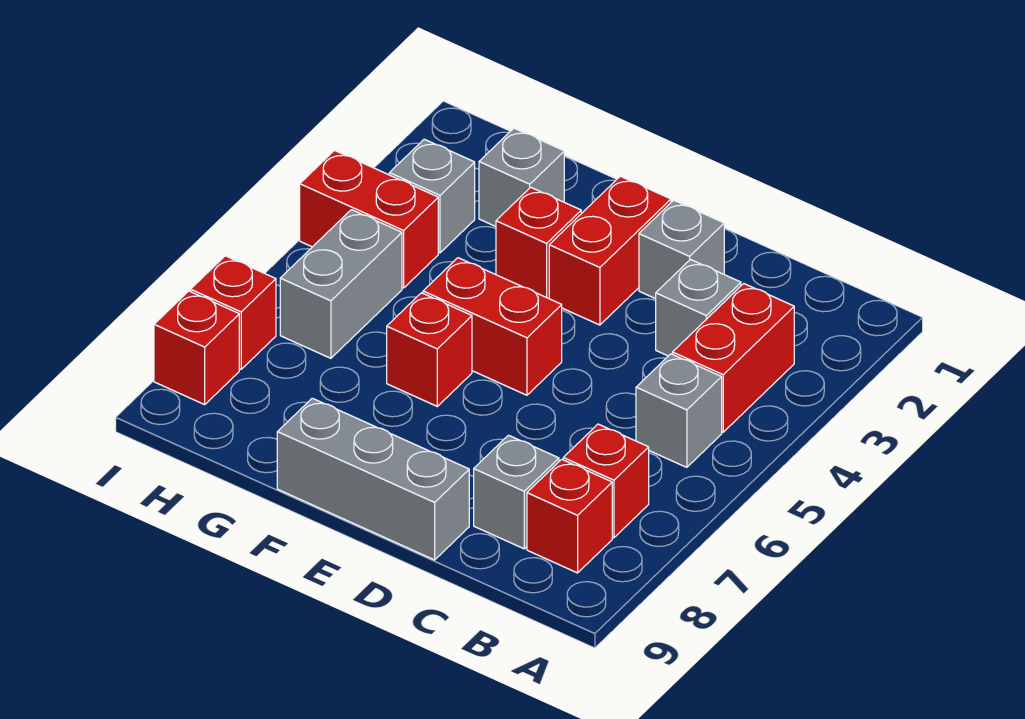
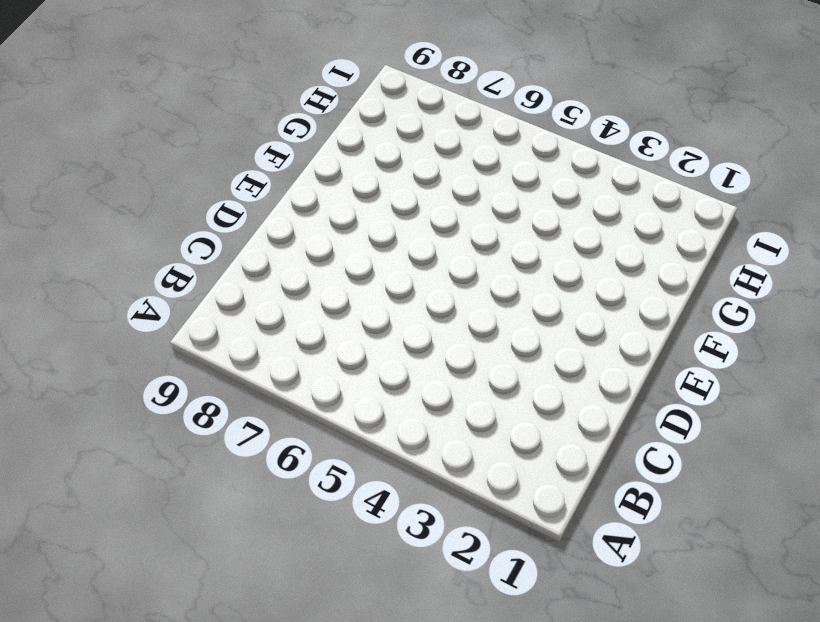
none -> red brick B3:B4 level 1
none -> grey brick B5 level 1
none -> red brick B7 level 1

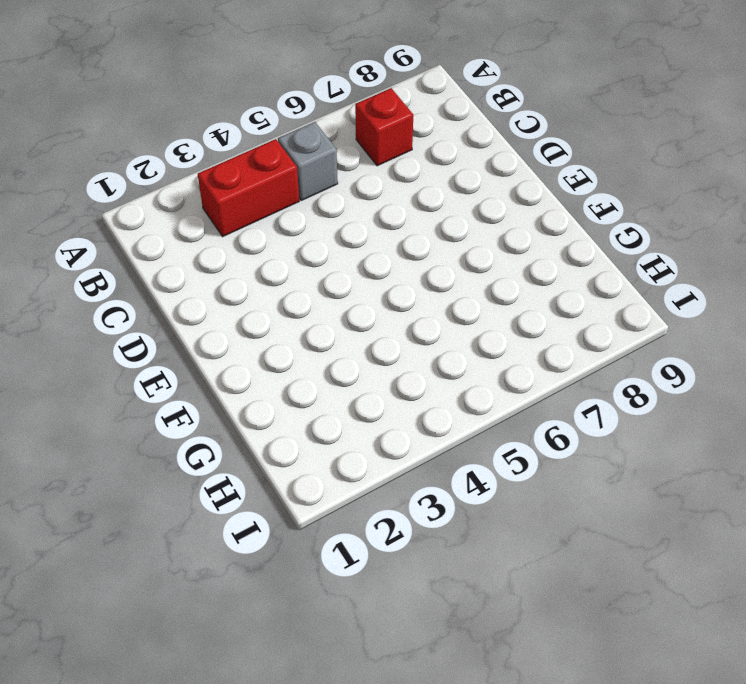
none -> red brick B8 level 1
none -> grey brick C3 level 1
none -> grey brick C8 level 1

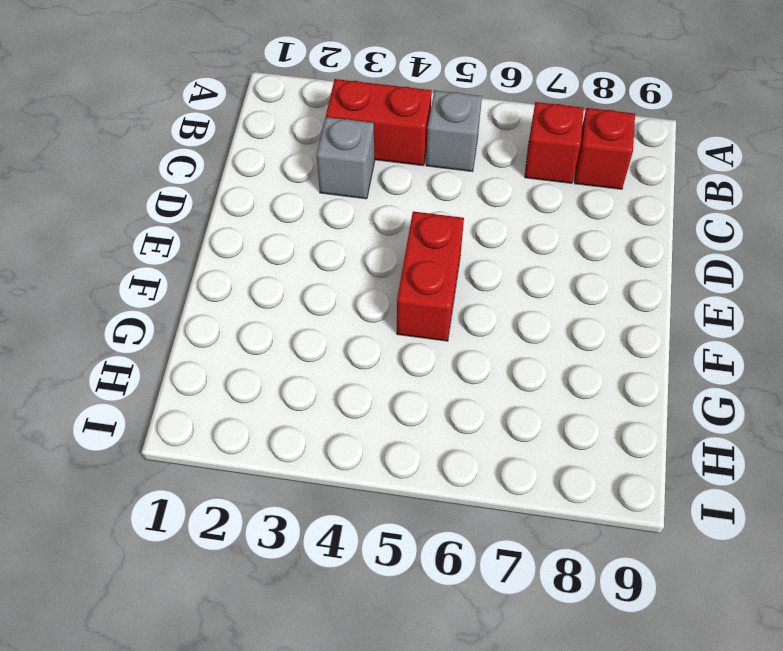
none -> grey brick C8 level 1
none -> grey brick D2 level 1
none -> grey brick D9:F9 level 1

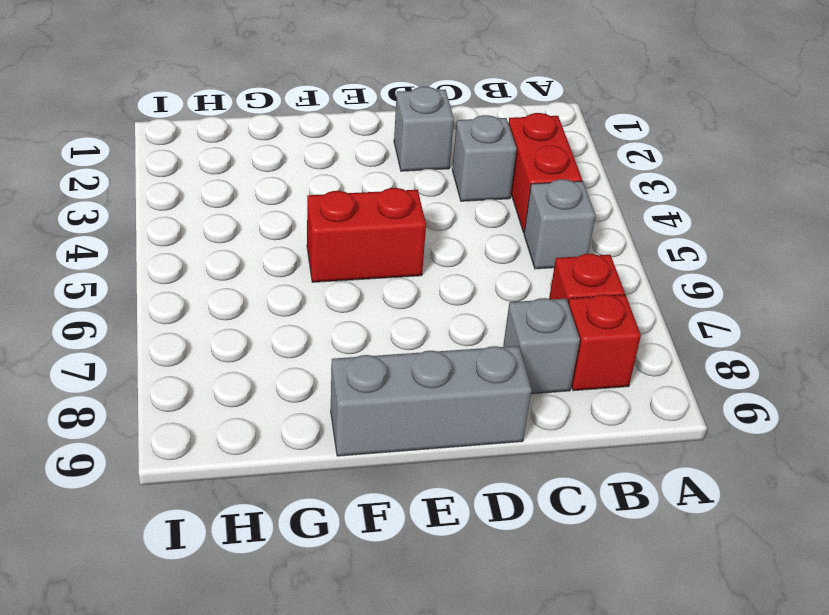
none -> red brick E2:E3 level 1
none -> red brick F3 level 1
none -> red brick F6 level 1

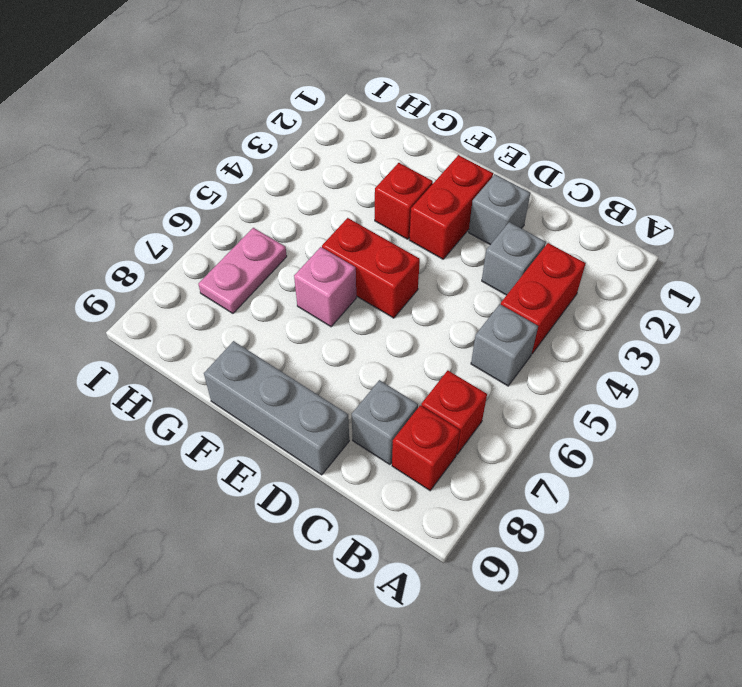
pink brick F6 level 1 -> red brick F6 level 1
pink plate H6:H7 level 1 -> grey brick H5:H6 level 1
none -> grey brick G2 level 1
none -> grey brick H3 level 1
none -> red brick H4:I4 level 1

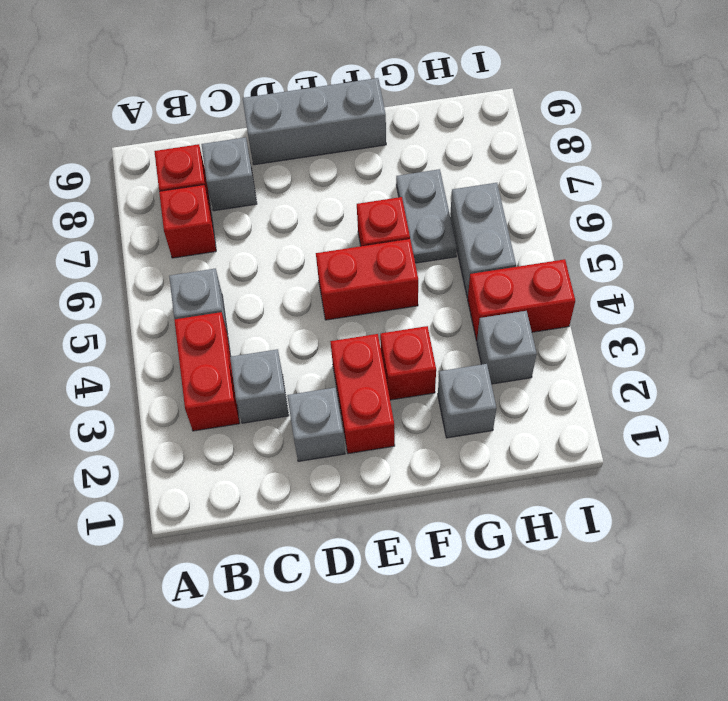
grey plate G6:G7 level 1 -> none
none -> red brick I7 level 1
none -> red brick I8 level 1

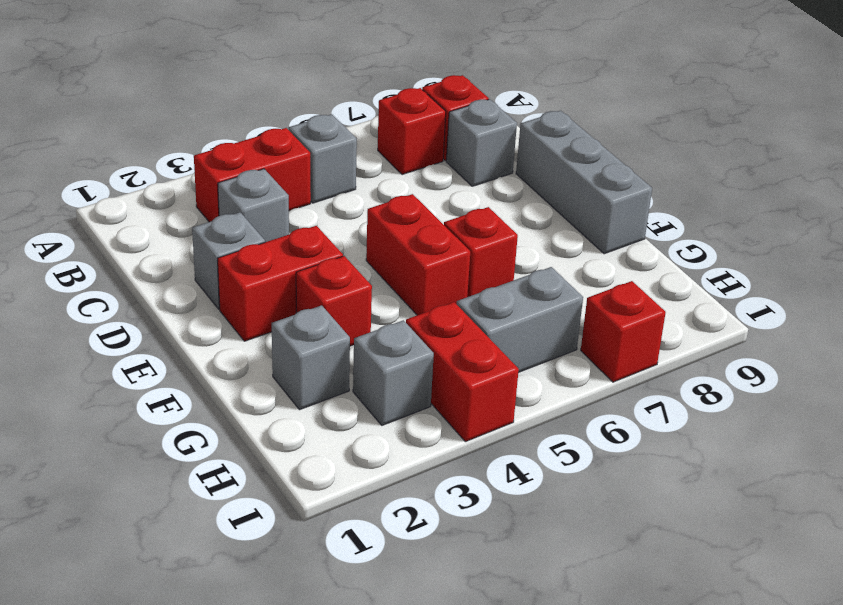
none -> red brick I8 level 1

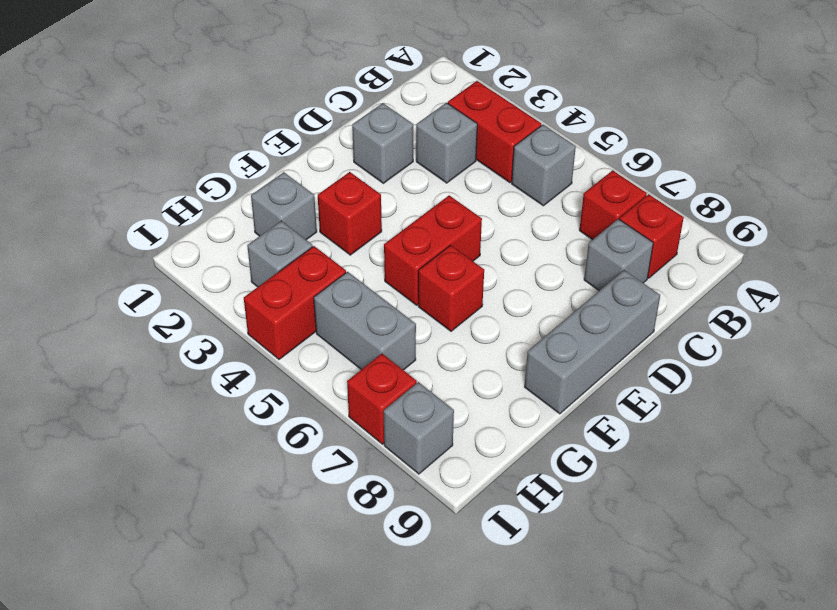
grey brick I8 level 1 -> red brick I8 level 1
none -> red brick E2:E3 level 1

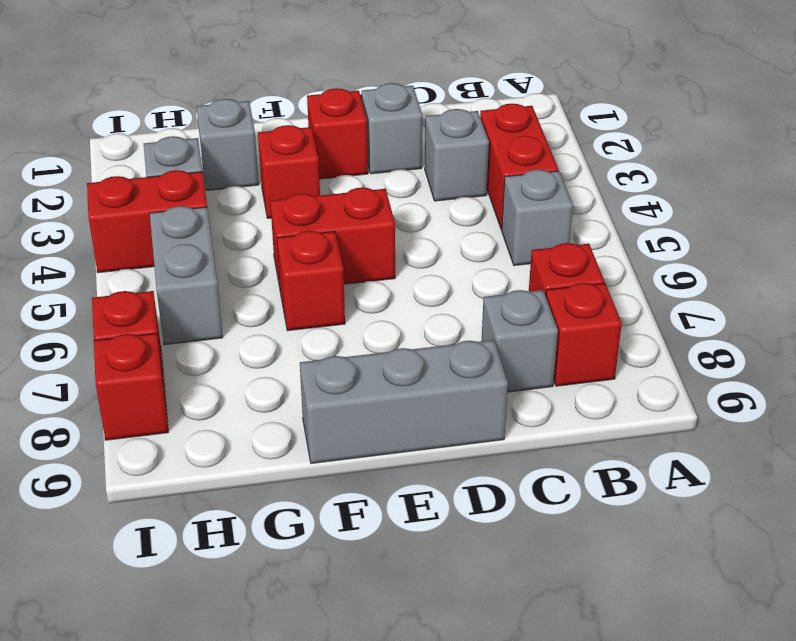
red brick E2 level 1 -> red brick E2:E3 level 1

